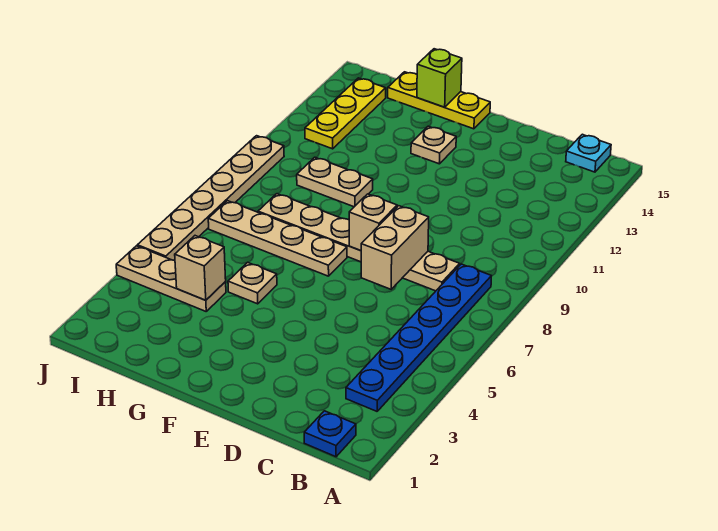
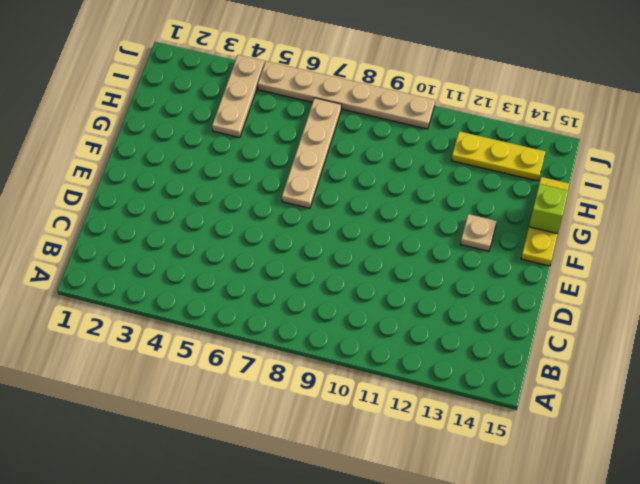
none -> blue plate B1 level 1
none -> blue plate B3:B8 level 1
none -> cyan plate B15 level 1

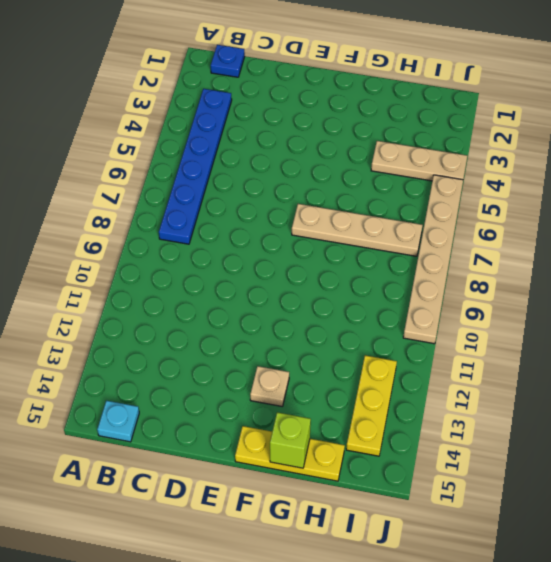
none -> tan plate C8:H8 level 1
none -> tan plate G5 level 1
none -> tan plate G10:H10 level 1

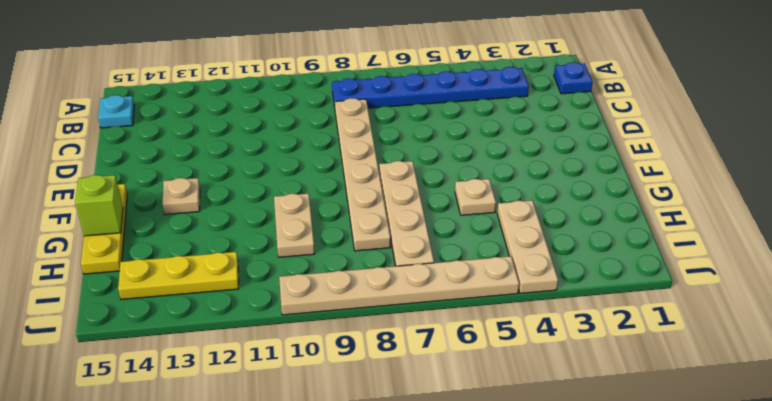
none -> tan brick D7:D8 level 2
none -> tan brick E8 level 2
none -> tan brick H4 level 2

